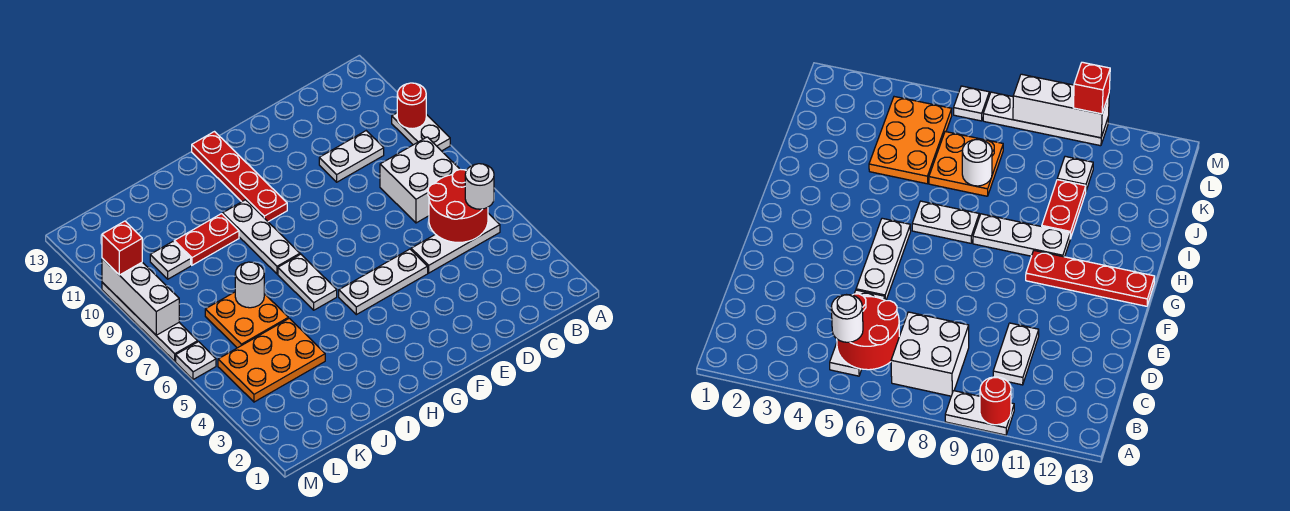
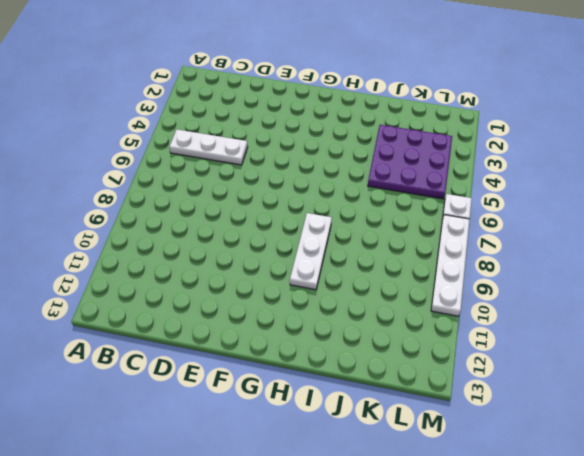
purple plate J3:L5 level 1 -> orange plate J4:L5 level 1
none -> white plate A9:A10 level 1
none -> white brick B7:C8 level 1
none -> white plate C10:D10 level 1

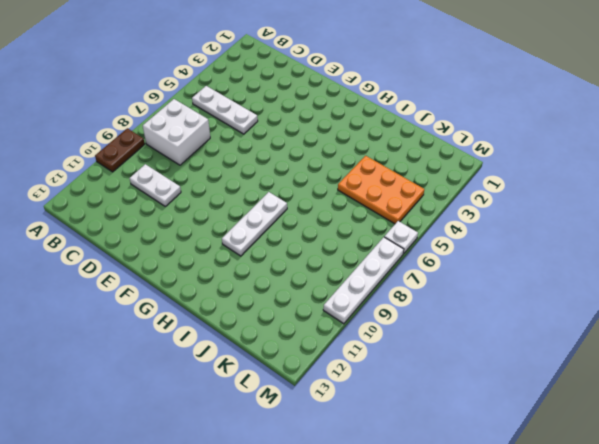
brown plate A9:A10 level 1 -> white plate A9:A10 level 1
none -> white plate E5:G5 level 1
none -> red plate G10:G13 level 1
none -> white plate H6:H7 level 1

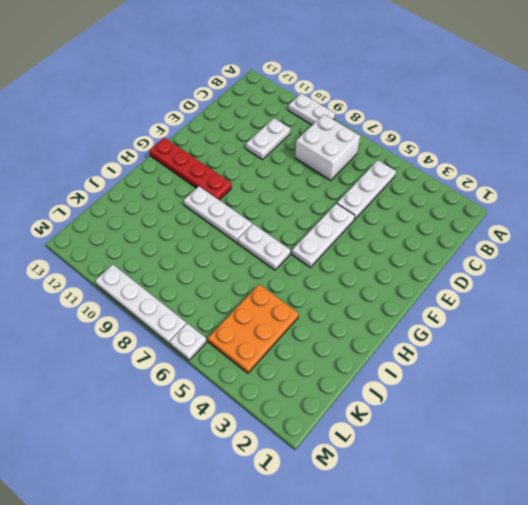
none -> red plate I10:J10 level 1
none -> orange plate J6:K7 level 1
none -> white plate K10 level 1

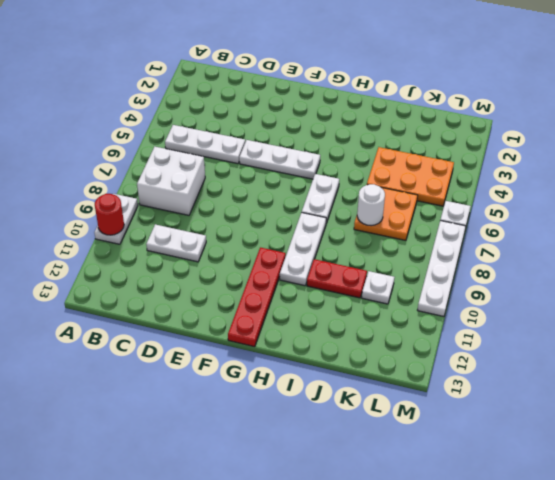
none -> red round brick B5:C6 level 2
none -> white brick M8:M10 level 2
none -> white round brick B5 level 3

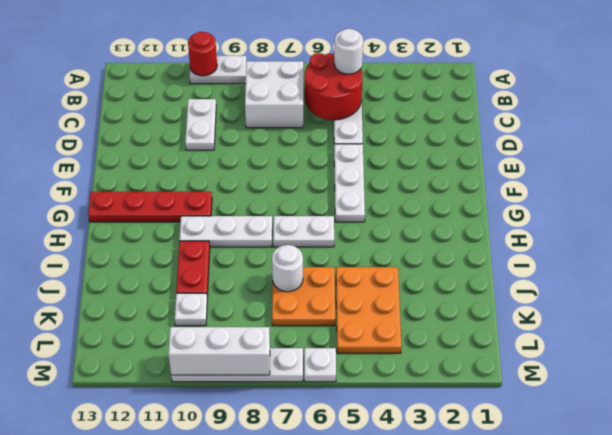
none -> red brick M10 level 3

